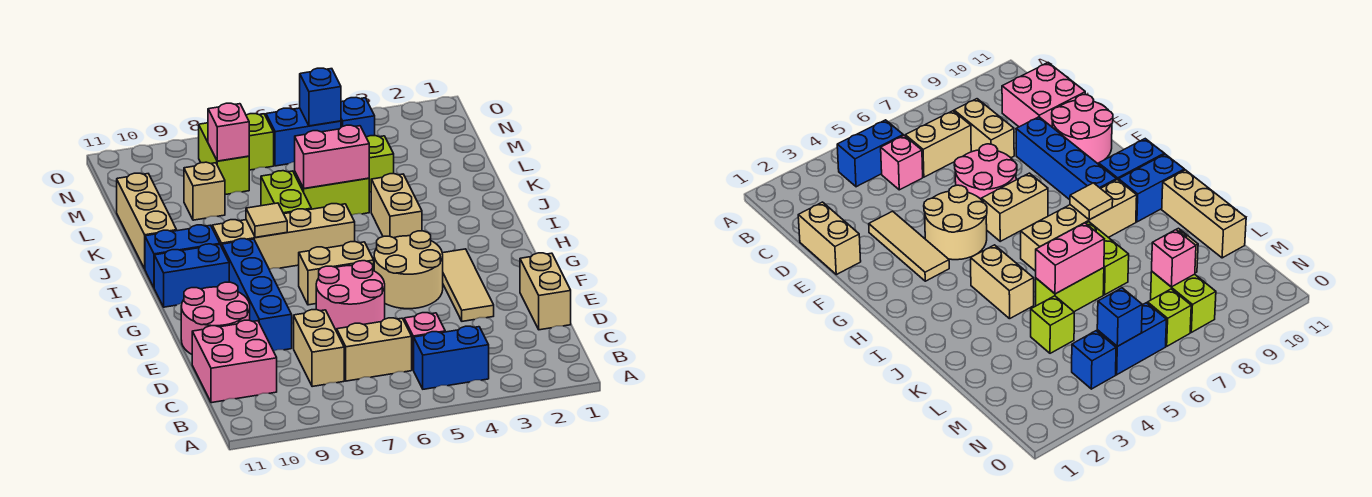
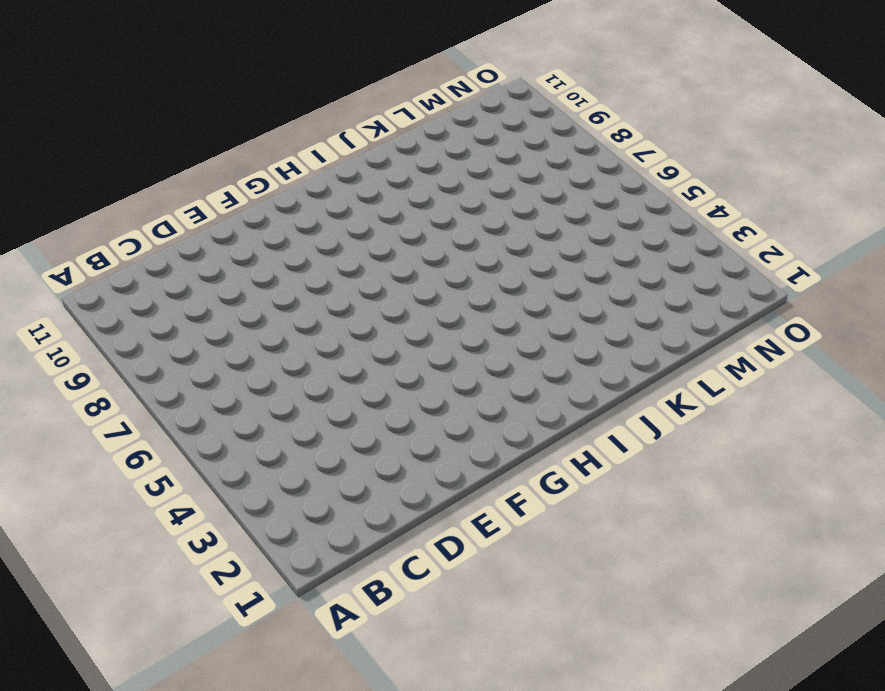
none -> blue brick B4:B5 level 1
none -> pink brick C5 level 1
none -> tan brick C6:C7 level 1

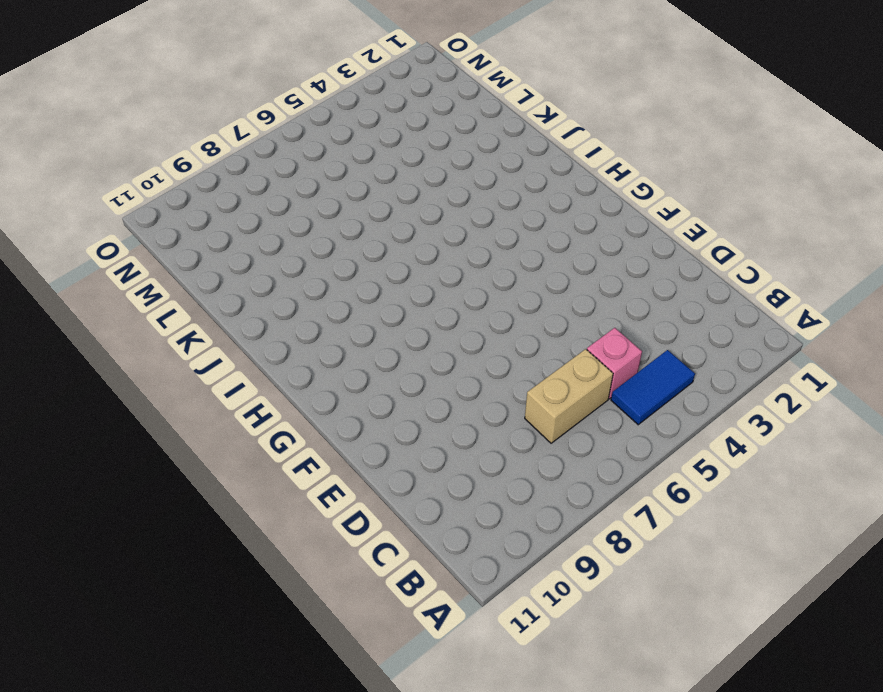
blue tile B4:B5 level 1 -> blue brick B4:B5 level 1
none -> tan brick C8:D8 level 1
none -> pink brick C10:D11 level 1
none -> tan brick D1:E1 level 1

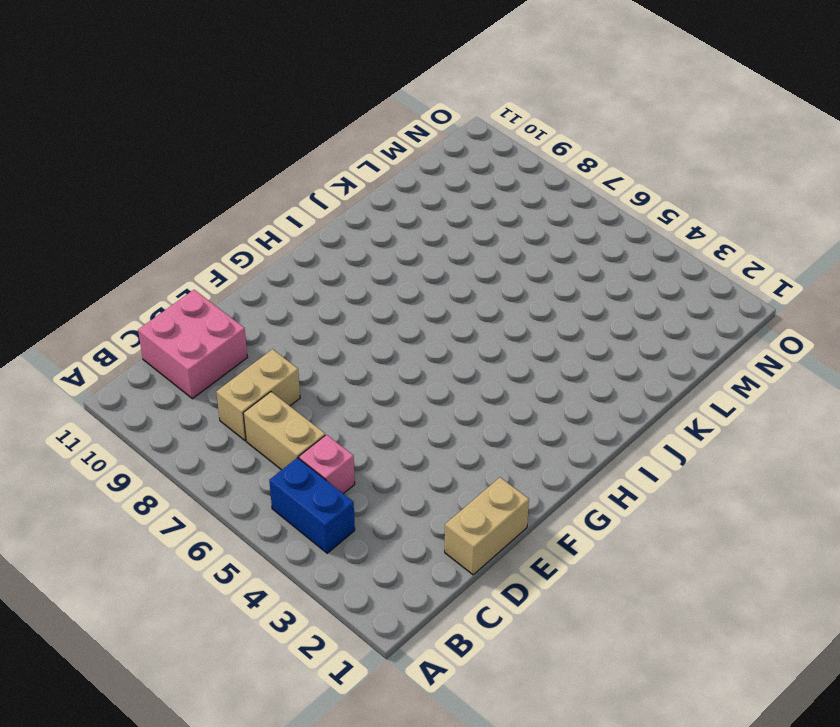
none -> tan tile E3:G3 level 1
none -> pink round brick E6:F7 level 1
none -> blue brick E9:H9 level 1

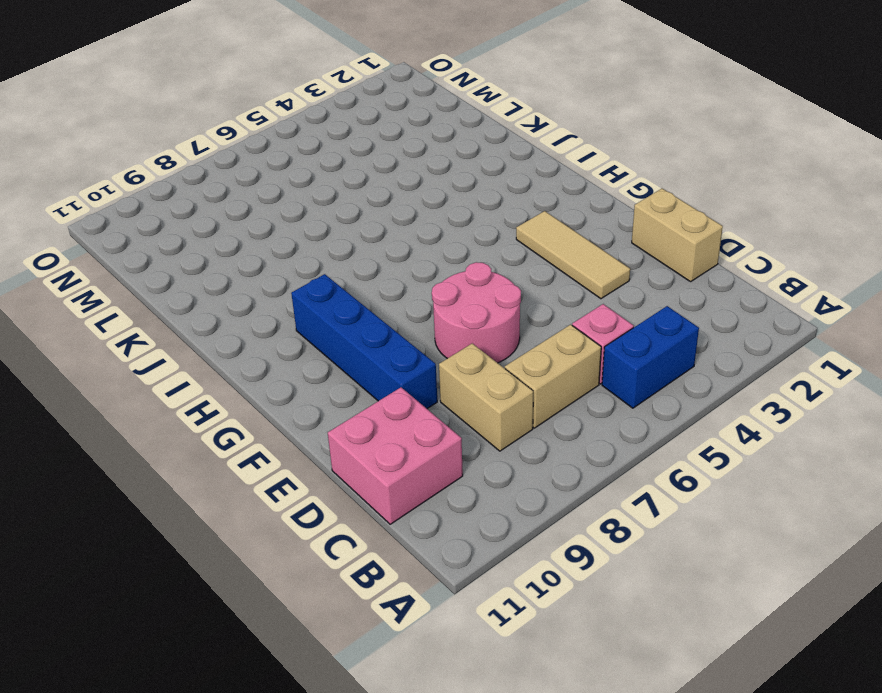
none -> pink round brick E10:F11 level 1
none -> tan round brick F4:G5 level 1
none -> tan brick G6:G7 level 1

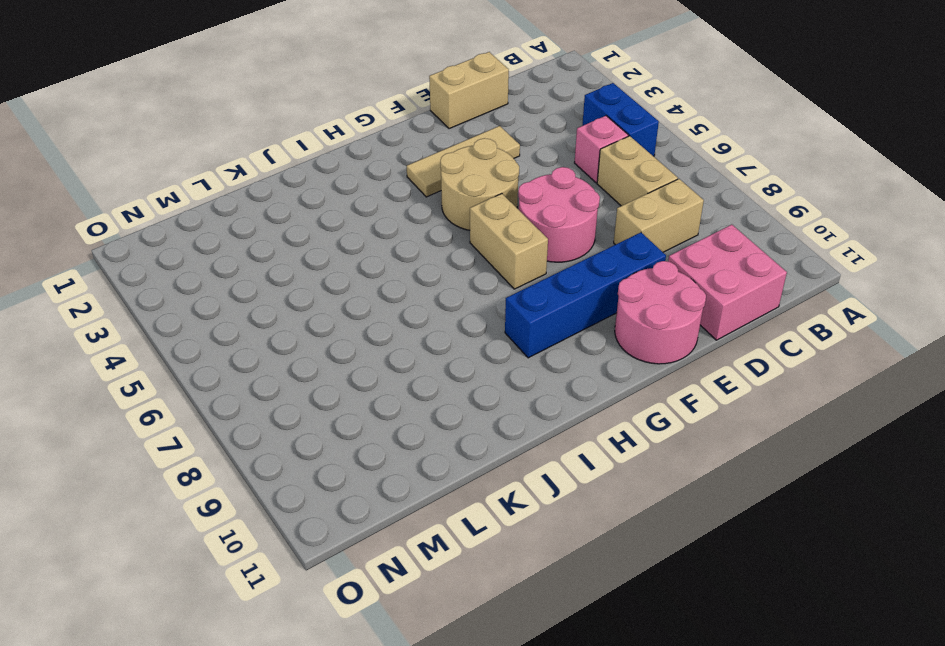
none -> blue brick H10:H11 level 1
none -> tan brick I4:J4 level 1
none -> tan brick I6:I9 level 1

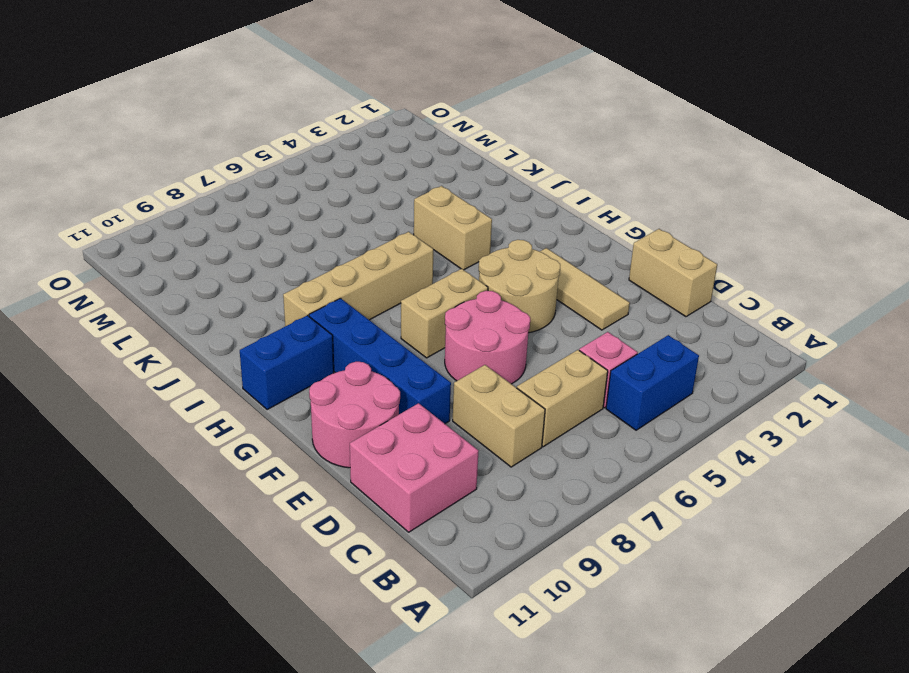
none -> blue brick I10:I11 level 1
none -> lime brick J7:K7 level 1
none -> tan brick J11:L11 level 1

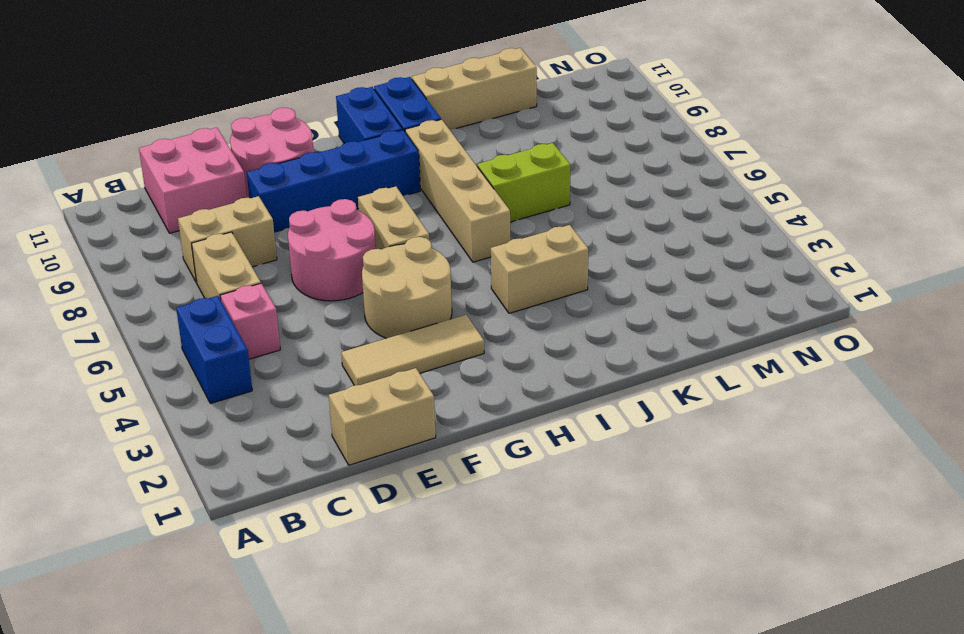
none -> lime brick K5:K6 level 1
none -> lime brick L4 level 1
none -> tan brick L9 level 1

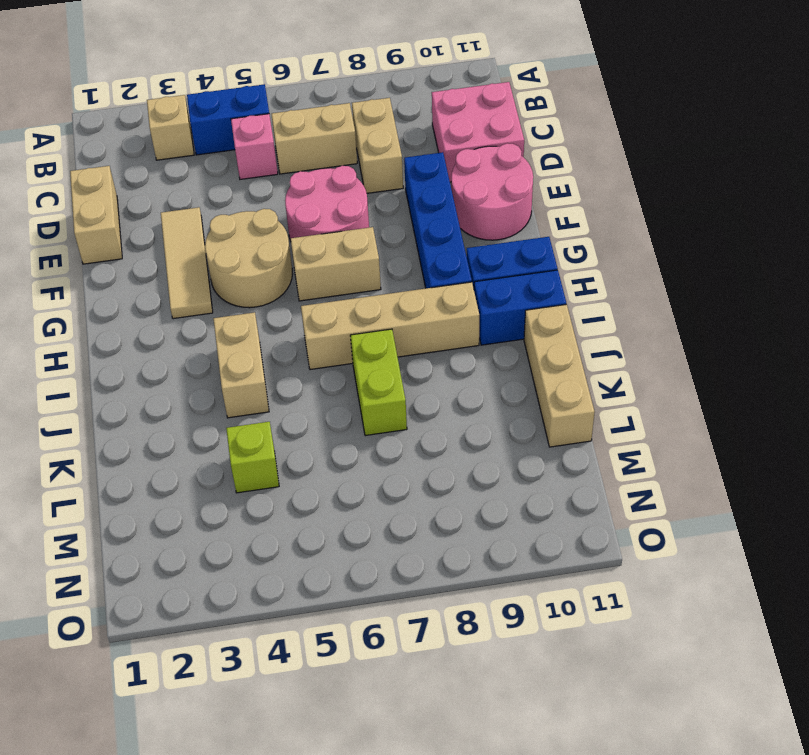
tan brick B3 level 1 -> tan brick L9 level 1
none -> lime brick K5:K6 level 1
none -> lime brick M8:N8 level 1
none -> blue brick N4 level 1

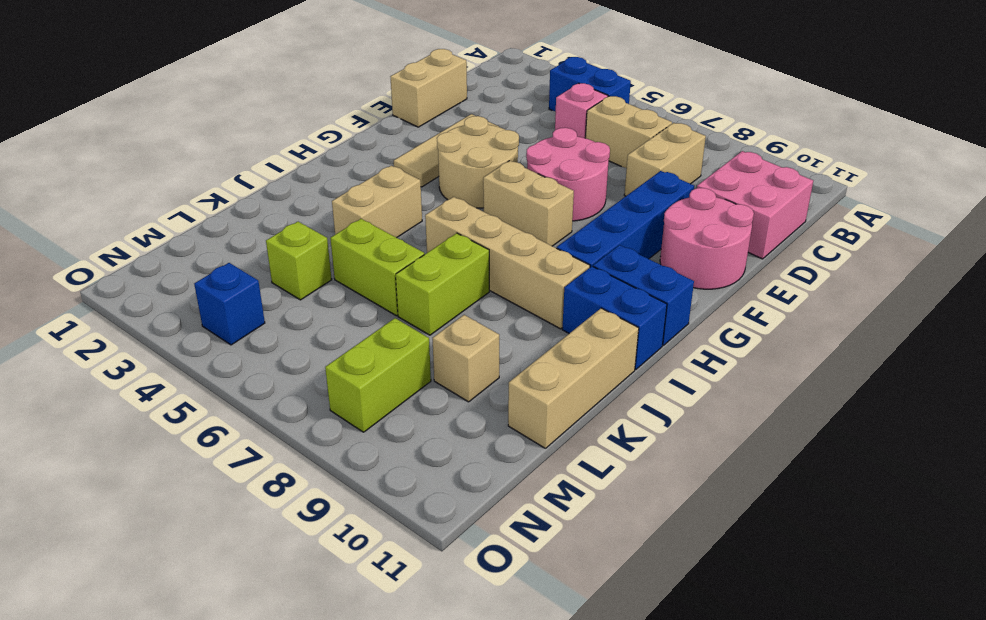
none -> blue brick N5:N6 level 1
none -> lime brick N7 level 1
none -> tan tile I8 level 2

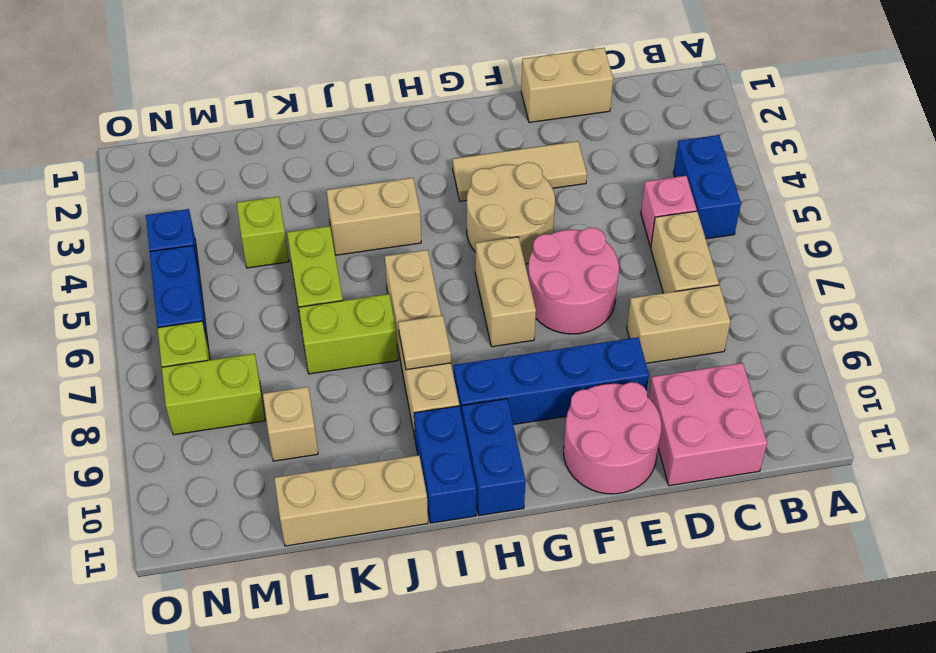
none -> pink brick K5:K6 level 2
none -> pink brick M8 level 2
none -> blue brick N5 level 2

